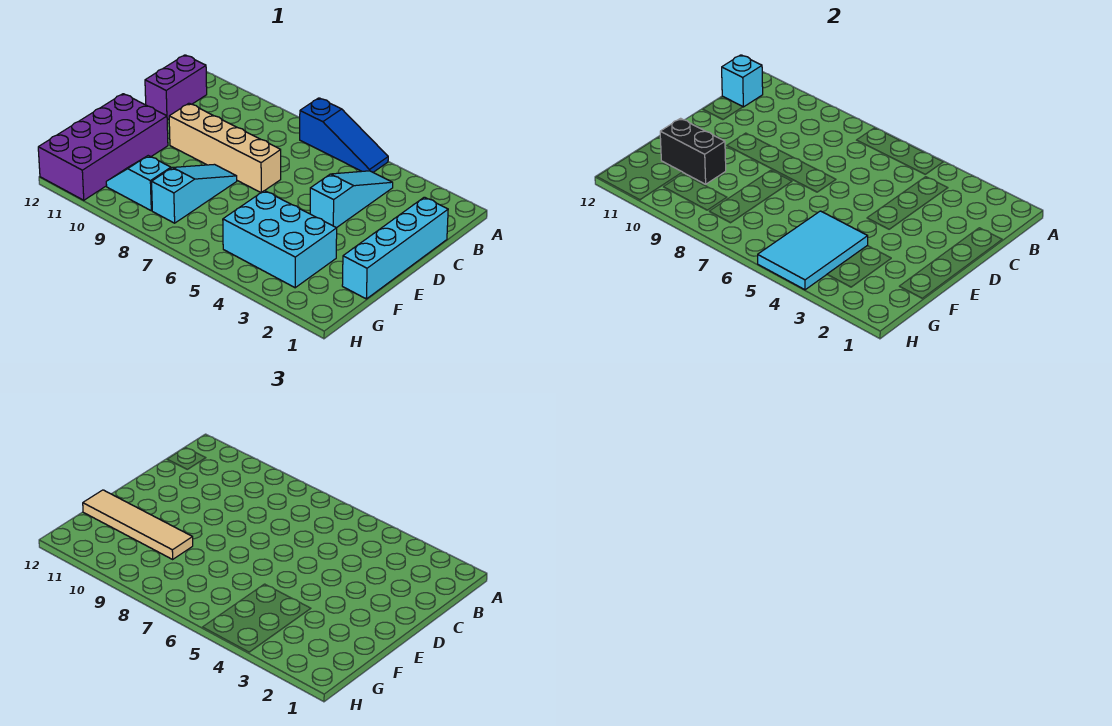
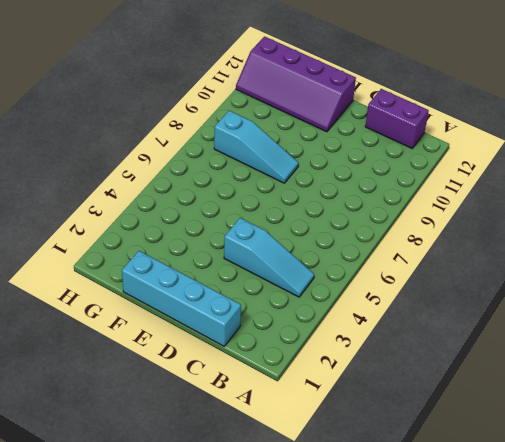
purple slope E11:H12 level 1 top 12 -> purple brick E11:H12 level 1
none -> blue slope A5:A7 level 1 top 7
none -> tan brick D7:D10 level 1
none -> cyan brick F3:G5 level 1

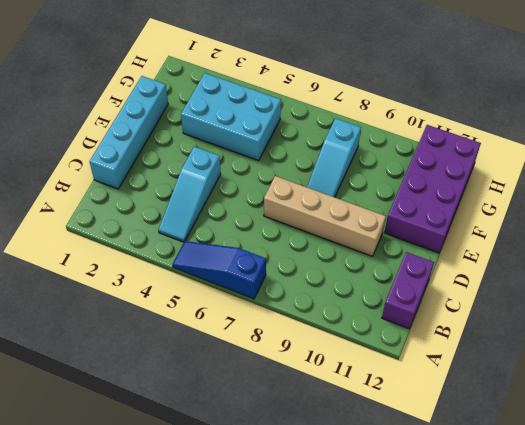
none -> cyan slope G9:G10 level 1 top 9
none -> cyan brick B12 level 2
none -> cyan tile F4:H5 level 2

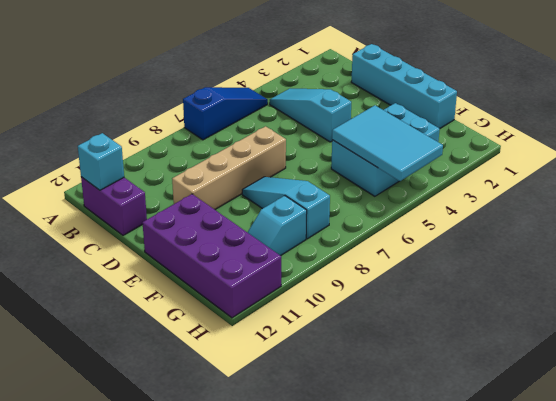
none -> black brick F10:F11 level 2
none -> tan tile F9:F12 level 3

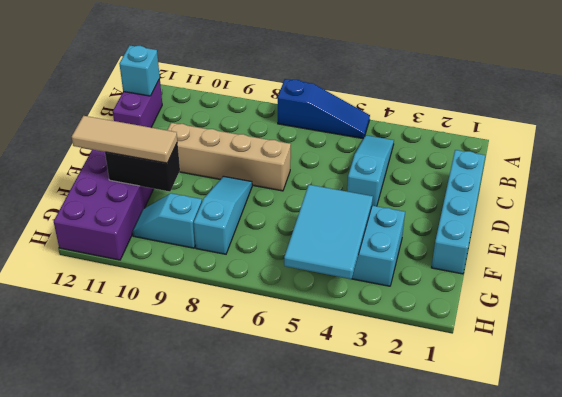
tan tile F10:F12 level 3 -> tan tile F9:F12 level 3

